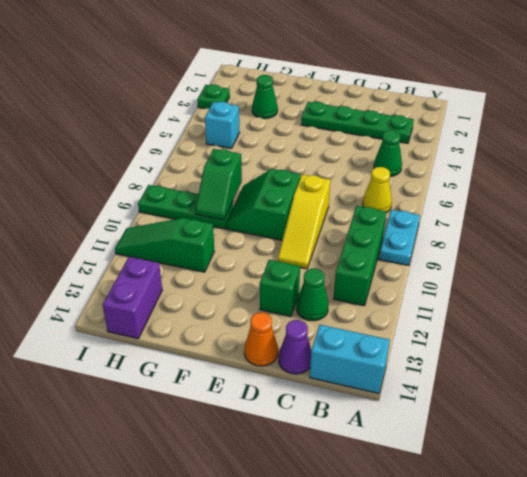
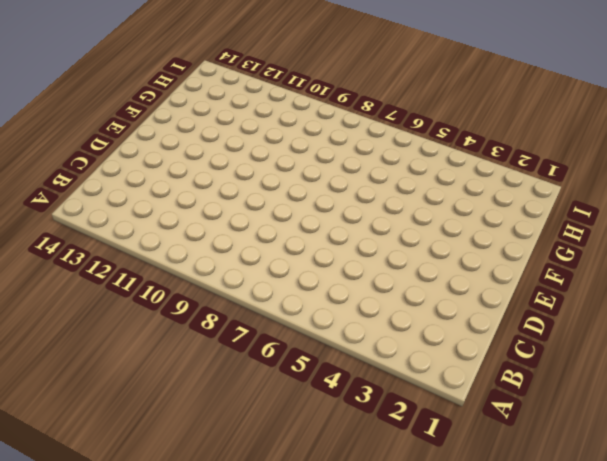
none -> cyan plate A8:A9 level 1
none -> cyan brick A14:B14 level 1
none -> green plate B3:E3 level 1

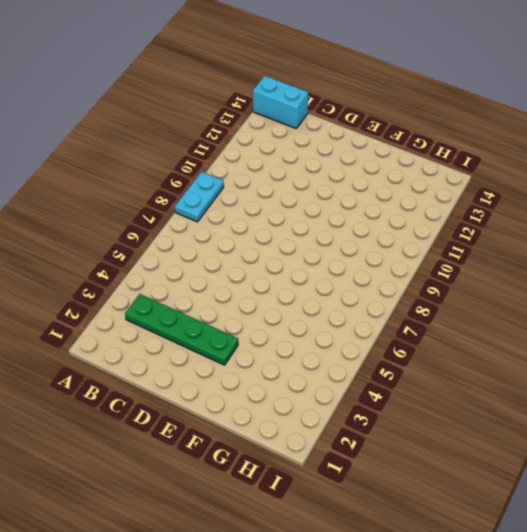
none -> green cone B5 level 1
none -> yellow cone B7 level 1
none -> green brick B9:B11 level 1

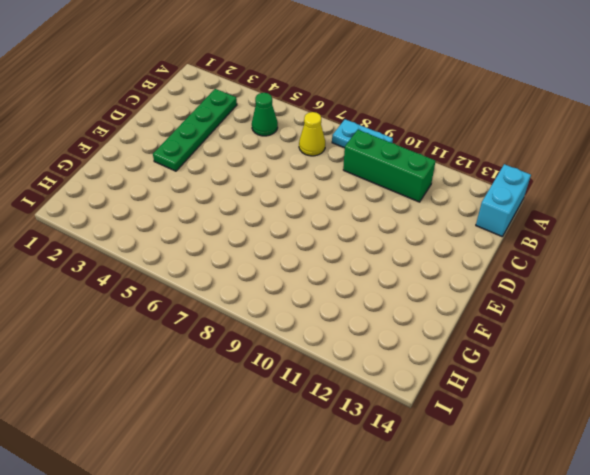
none -> green cone C12 level 1
none -> purple cone C14 level 1
none -> yellow slope D8:D10 level 1 top 8

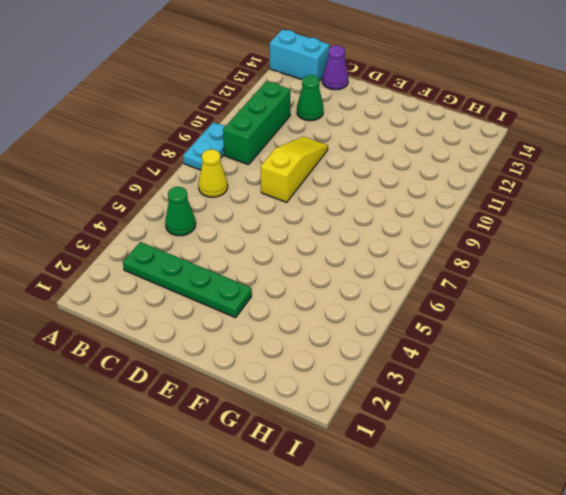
none -> green brick D12 level 1
none -> orange cone D14 level 1
none -> green slope E8:F9 level 1 top E

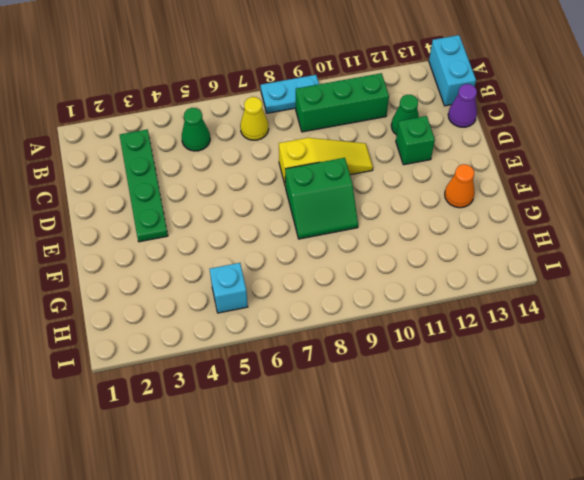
orange cone F13 level 1 -> orange cone D14 level 1
none -> green cone G3 level 1
none -> green plate G9:I9 level 1
none -> green slope G11:I11 level 1 top G

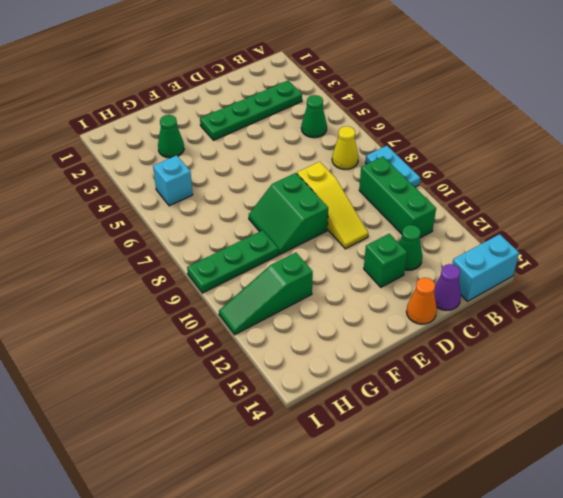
none -> purple brick H13:H14 level 1
none -> green plate I3 level 1
none -> green slope G8:G9 level 2 top 8

